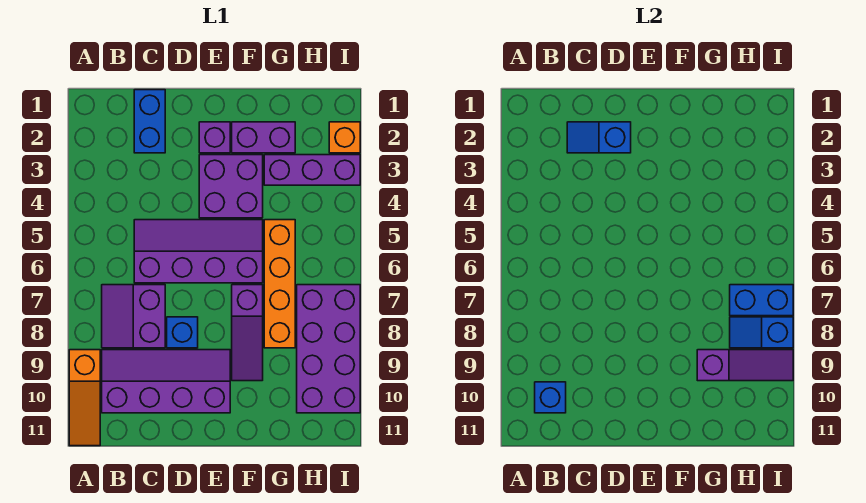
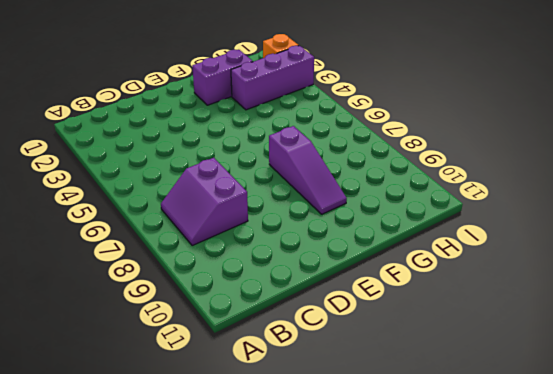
none -> orange slope A9:A11 level 1 top 9
none -> purple slope B9:E10 level 1 top 10
none -> blue brick C1:C2 level 1

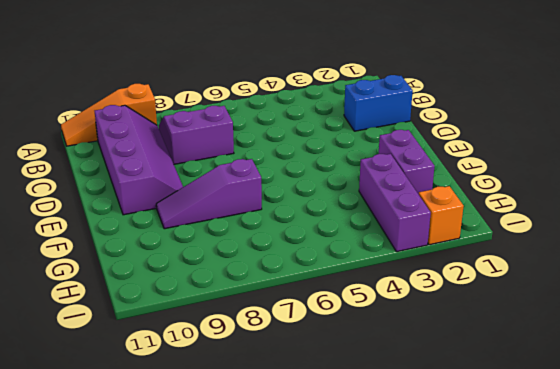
none -> purple slope C5:F6 level 1 top 6
none -> blue brick D8 level 1
none -> purple brick E2 level 1

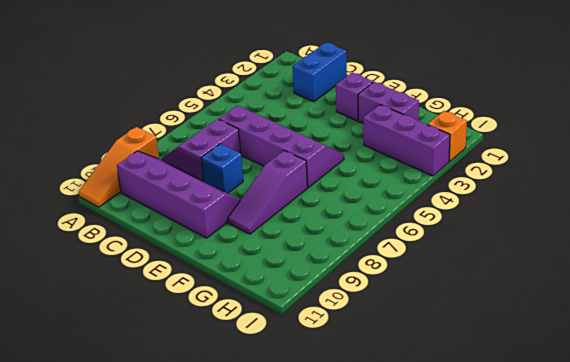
none -> purple brick E3:F4 level 1
none -> orange brick G5:G8 level 1
none -> purple brick H7:I10 level 1

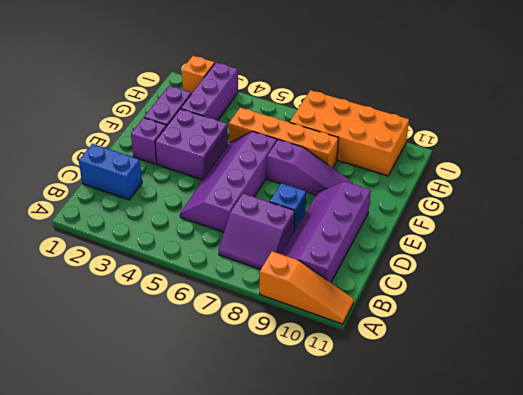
orange brick H7:I10 level 1 -> purple brick H7:I10 level 1
none -> blue brick B10 level 2
none -> blue slope C2:D2 level 2 top D
none -> purple slope G9:I9 level 2 top G

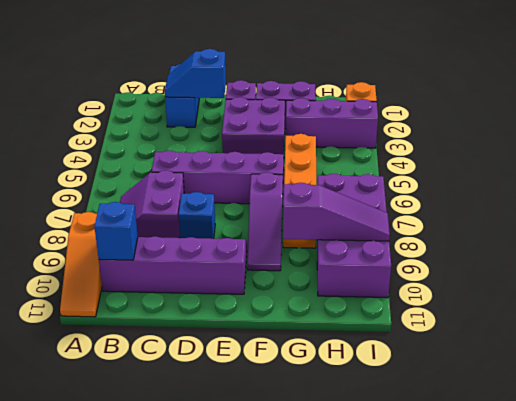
none -> blue brick H7:I7 level 2
none -> blue slope H8:I8 level 2 top I

